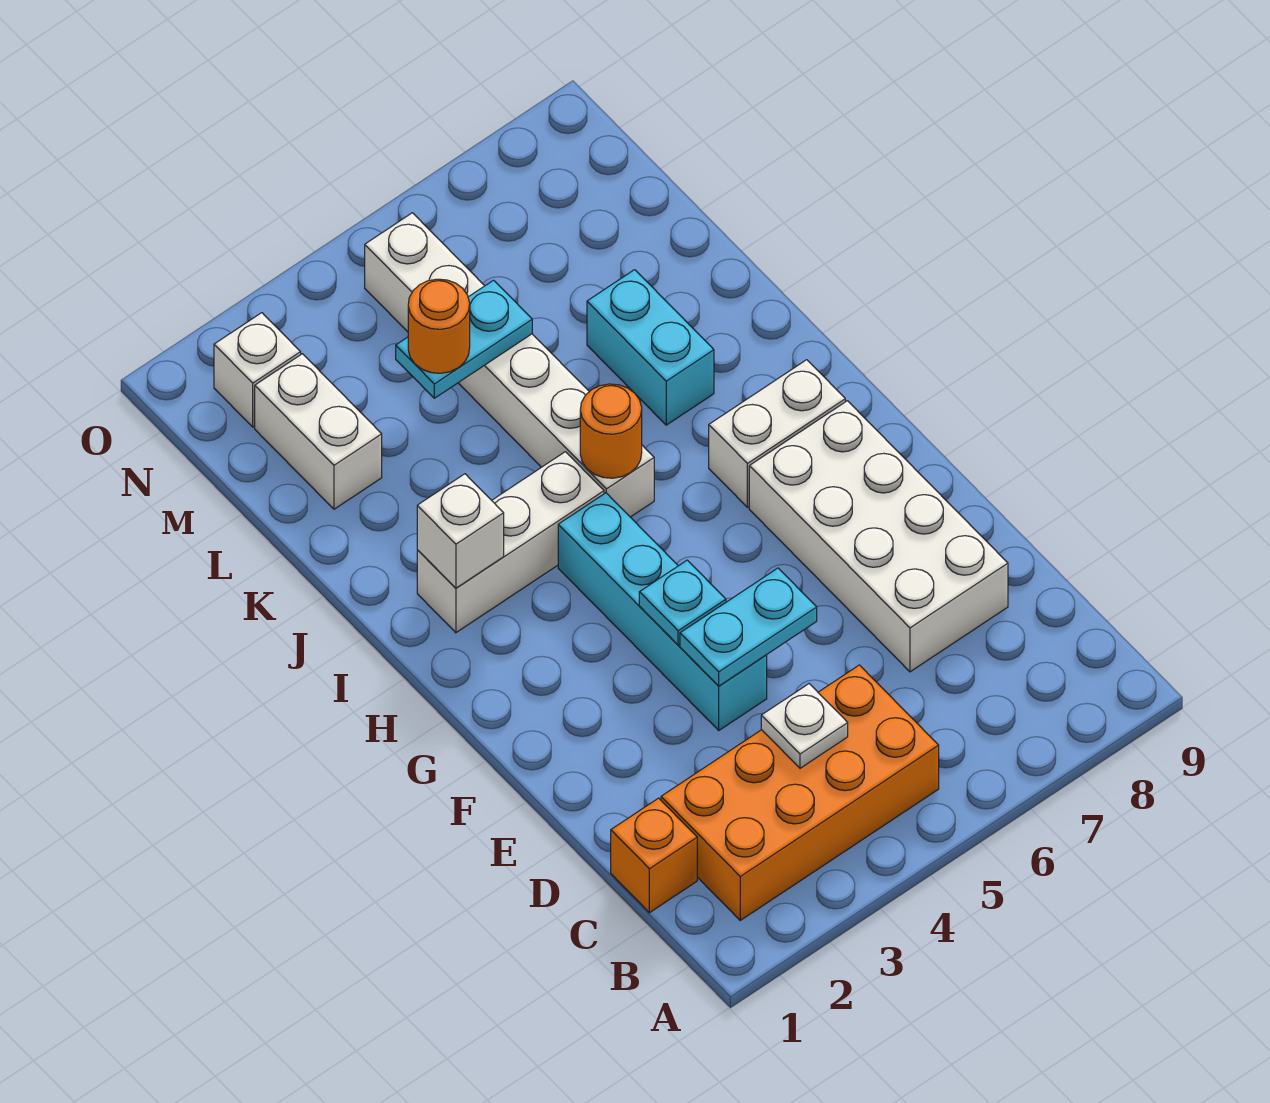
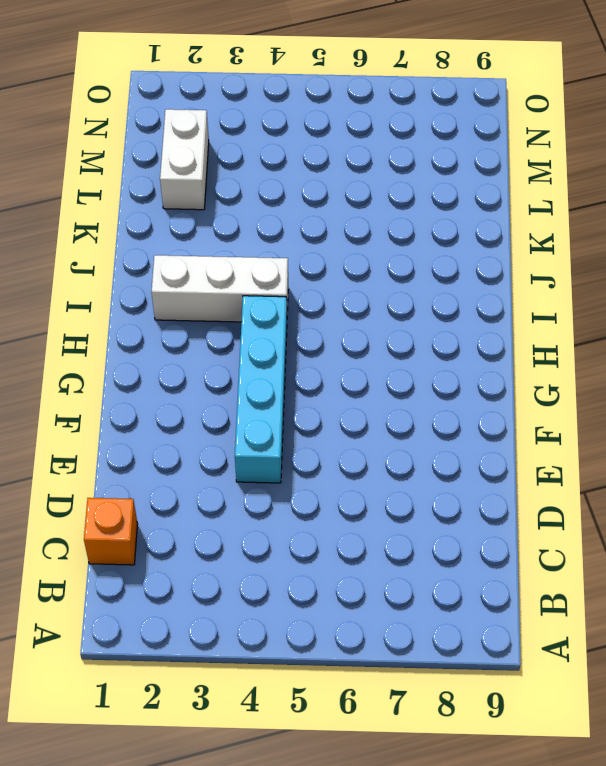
none -> orange brick B2:C5 level 1
none -> white brick D7:G8 level 1
none -> white brick H7:H8 level 1

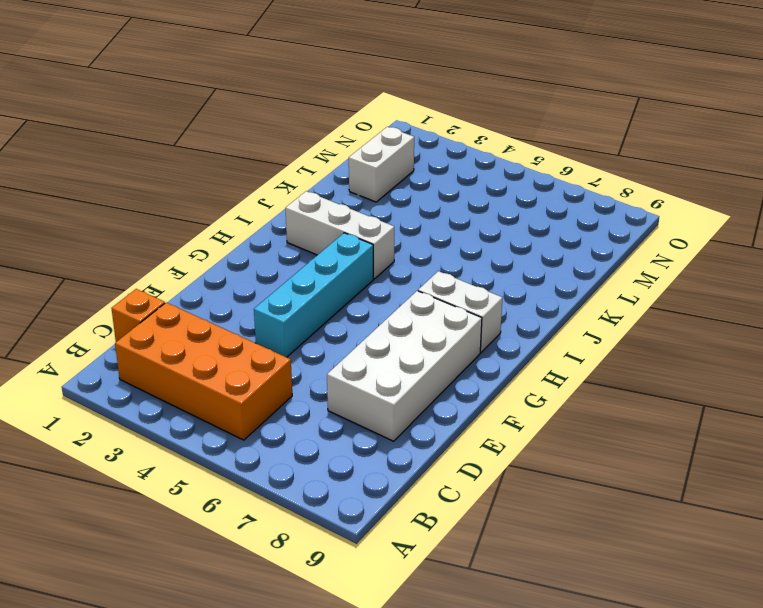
none -> white brick I5:N5 level 1
none -> cyan brick J7:K7 level 1
none -> white brick N2 level 1

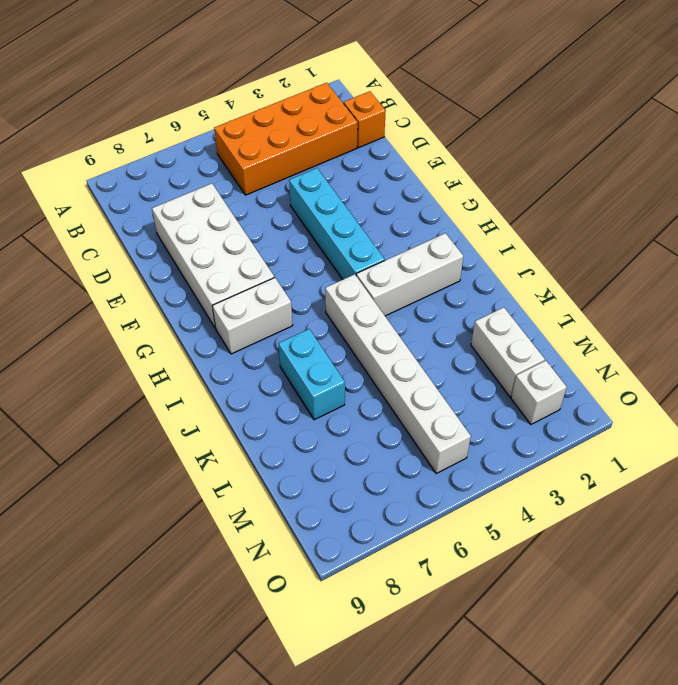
none -> white plate C4 level 2
none -> cyan plate E4:E5 level 2
none -> cyan plate F4 level 2

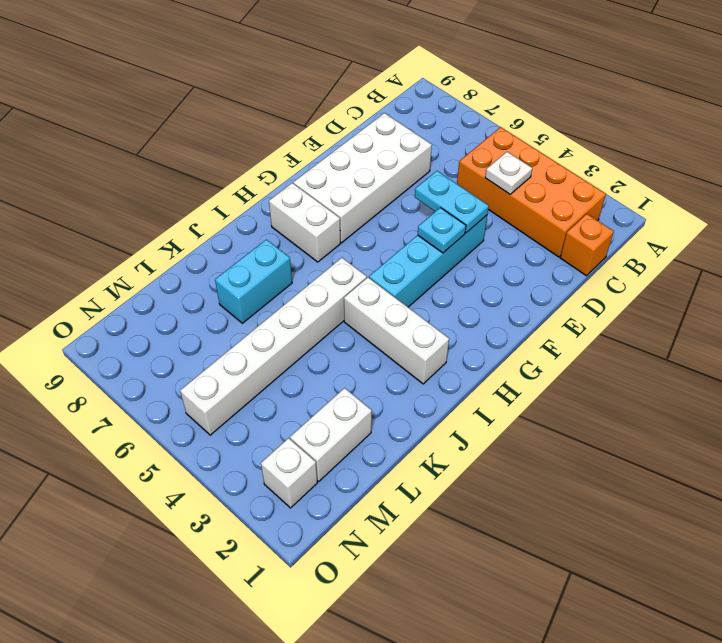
none -> white brick I2 level 2
none -> orange round brick I5 level 2
none -> cyan plate L4:L5 level 2

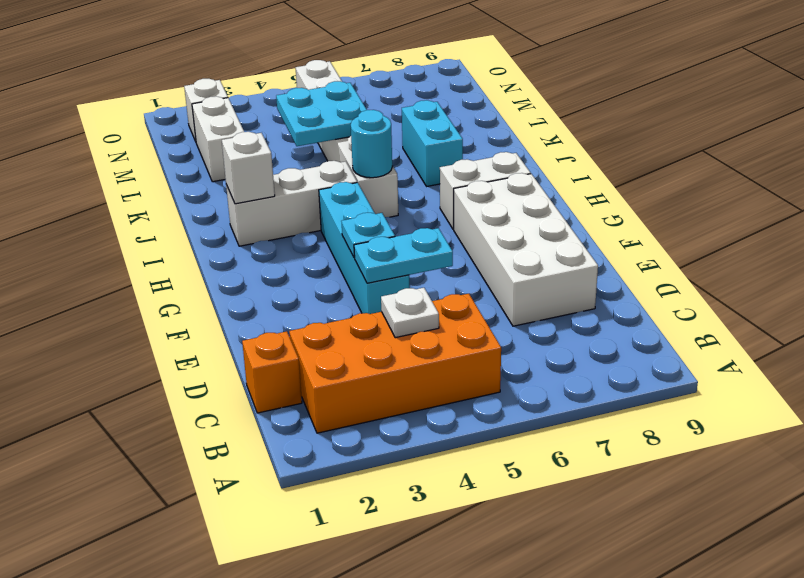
cyan round brick I5 level 2 -> orange round brick I5 level 2
cyan plate K4:L5 level 2 -> cyan plate L4:L5 level 2
none -> orange round brick L4 level 3

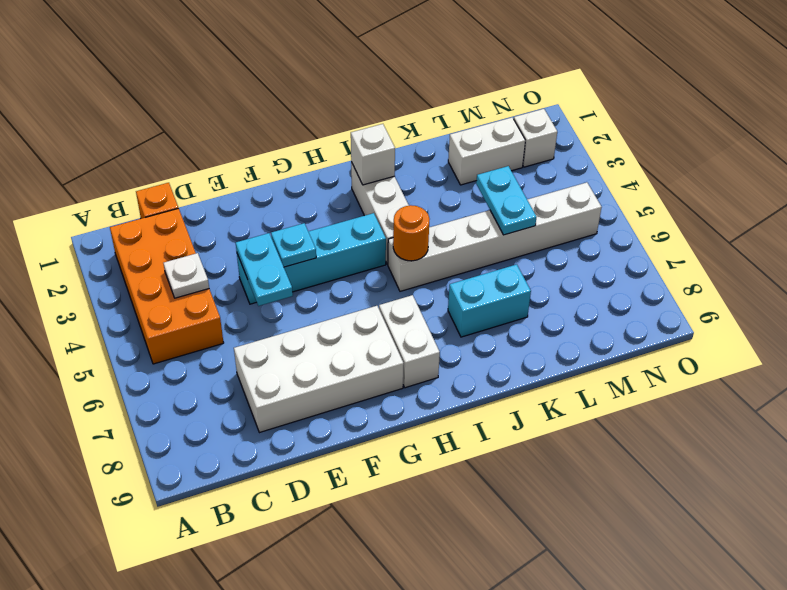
none -> orange round brick L4 level 3

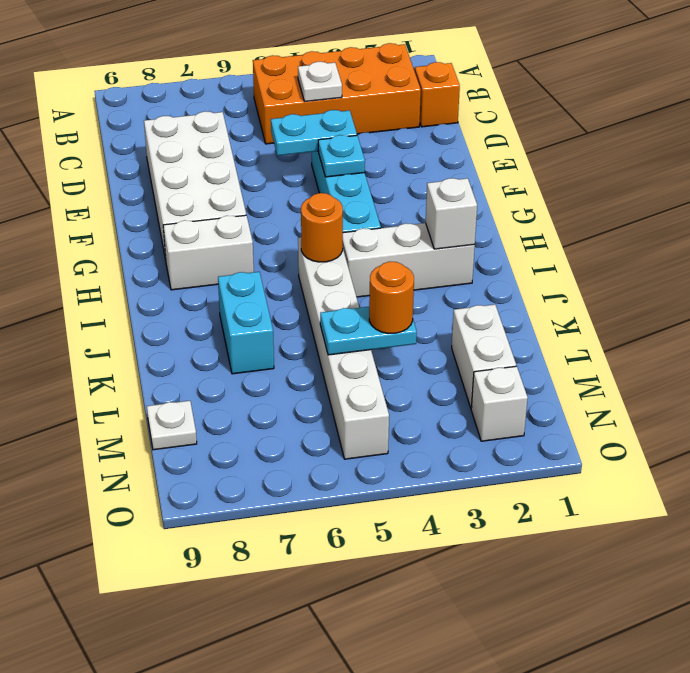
white plate M9 level 1 -> none

